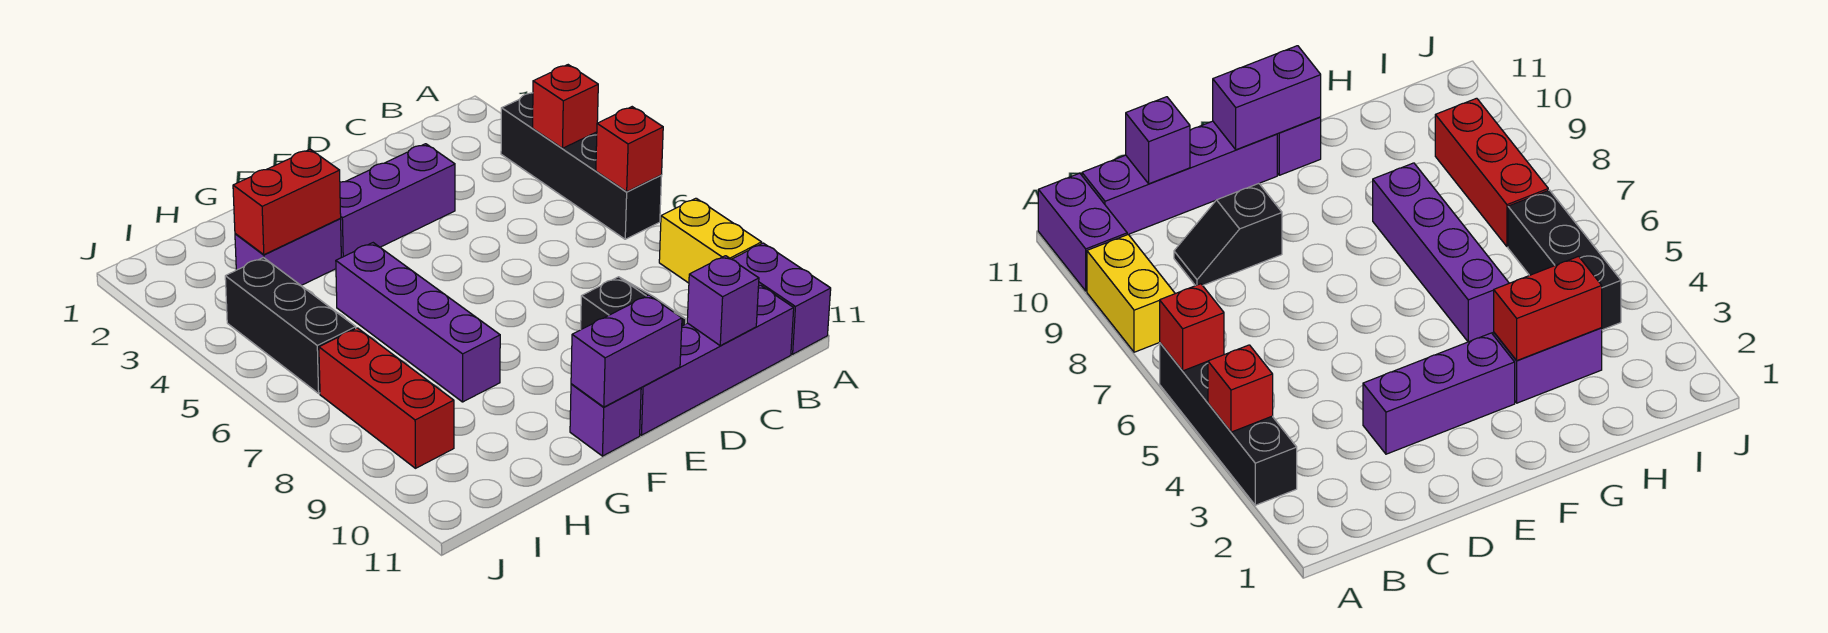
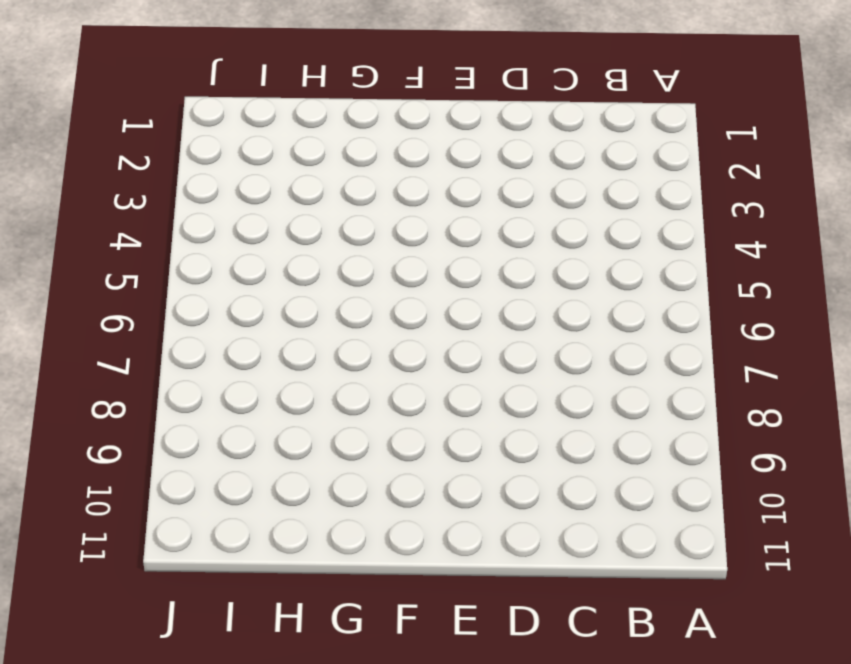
none -> black brick A3:A6 level 1
none -> yellow brick A8:A9 level 1
none -> purple brick A10:A11 level 1

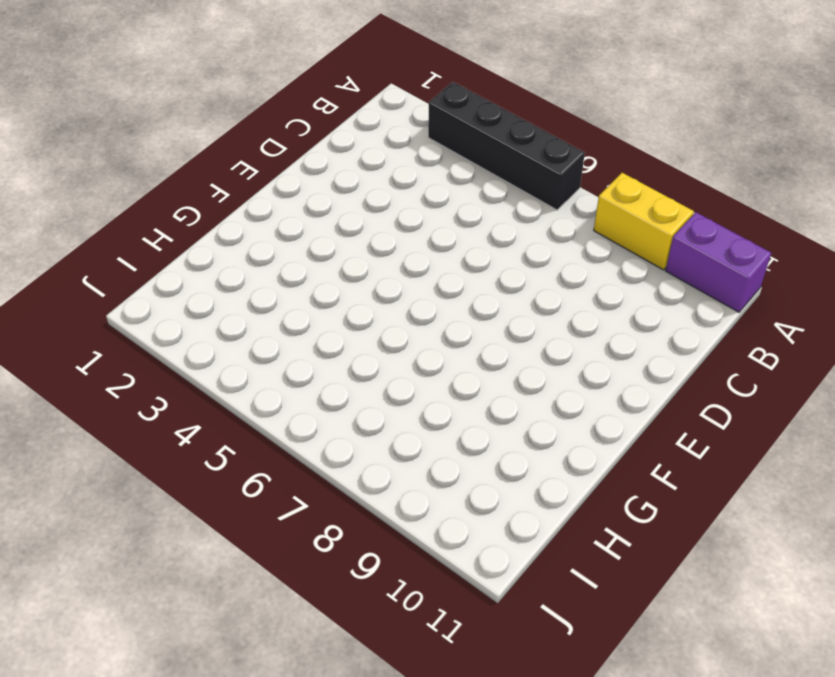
none -> purple brick B11:E11 level 1
none -> black slope C9:D9 level 1 top D
none -> purple brick D3:F3 level 1

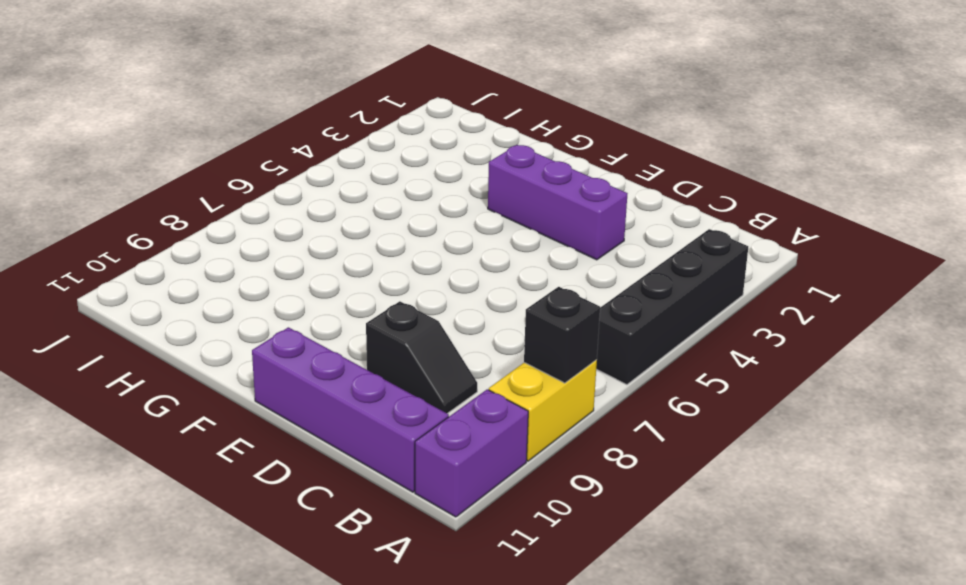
black brick A8 level 2 -> none
none -> purple brick F11 level 1
none -> purple brick G3:H3 level 1
none -> purple brick G5:G8 level 1

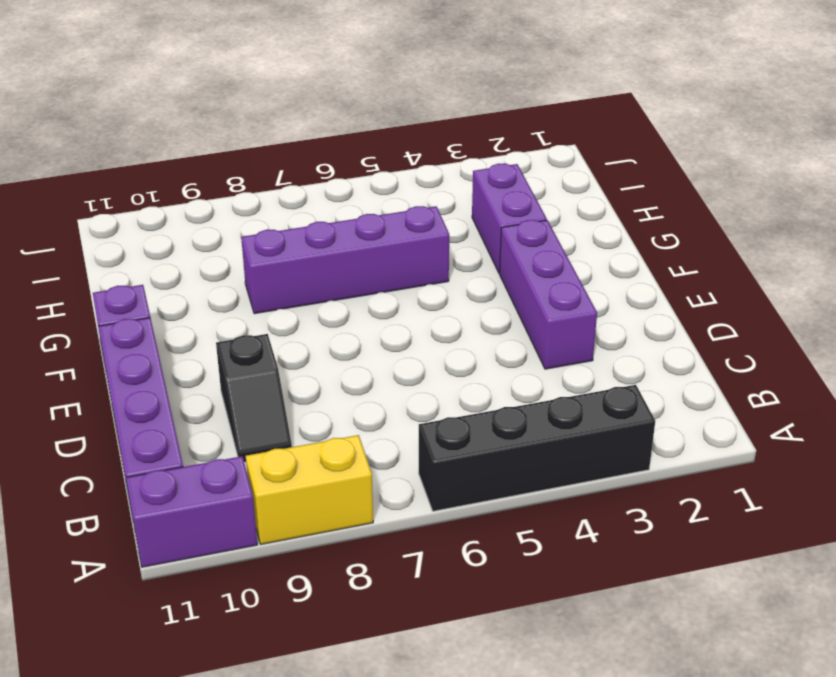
none -> black brick I4:I6 level 1
none -> red brick I7:I9 level 1
none -> red brick A4 level 2

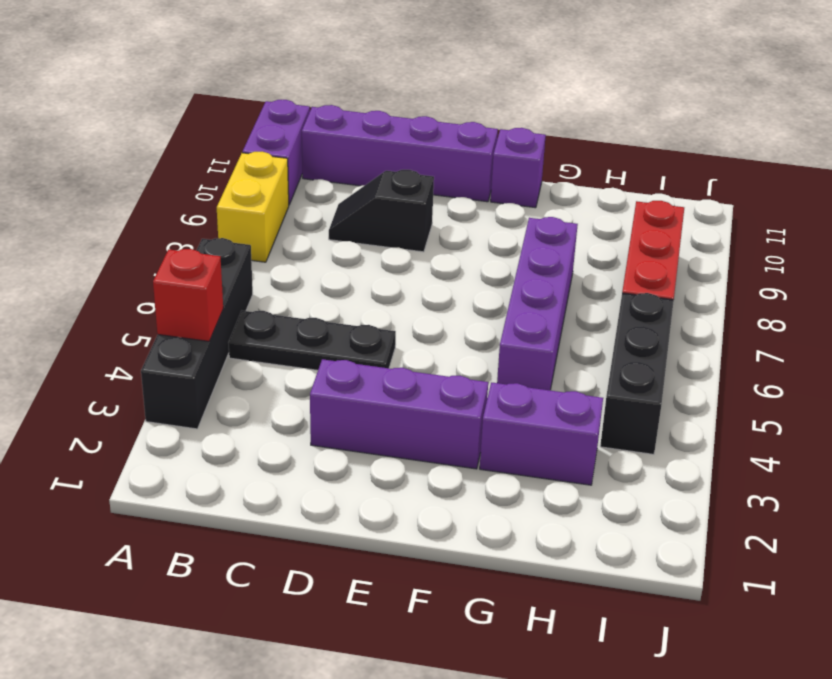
black plate B5:D5 level 1 -> none
none -> red brick A6 level 2
none -> purple brick C11 level 2
none -> purple brick E11:F11 level 2

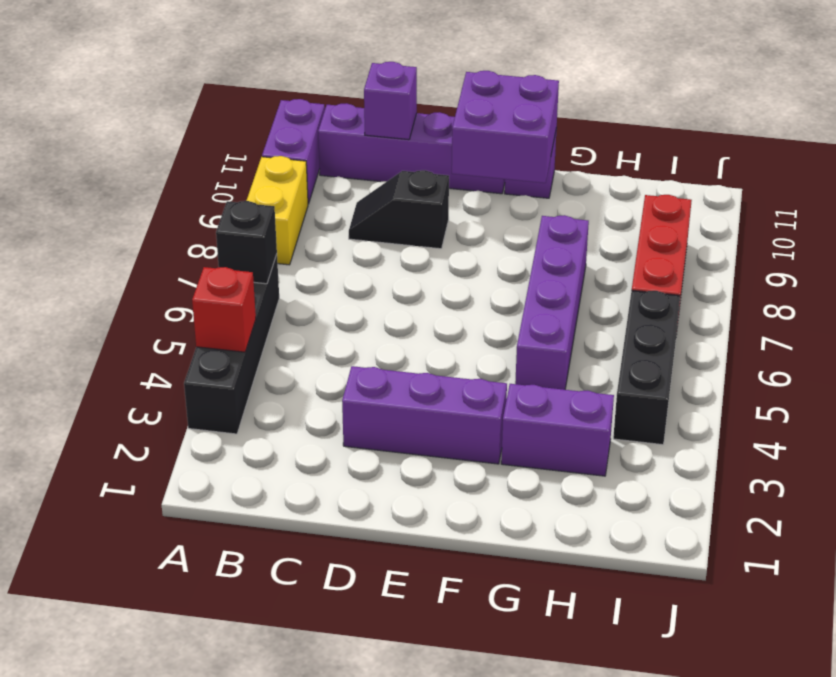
black brick A6 level 2 -> red brick A6 level 2
purple brick E10:F11 level 2 -> purple brick E11:F11 level 2
none -> red brick G3:H3 level 2

